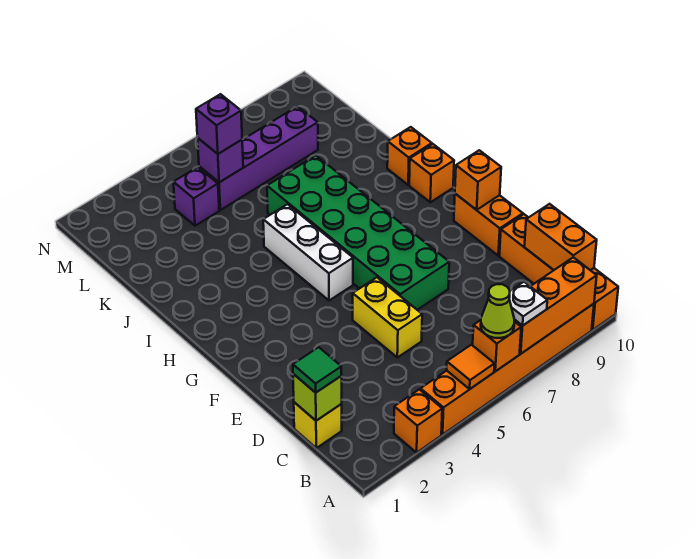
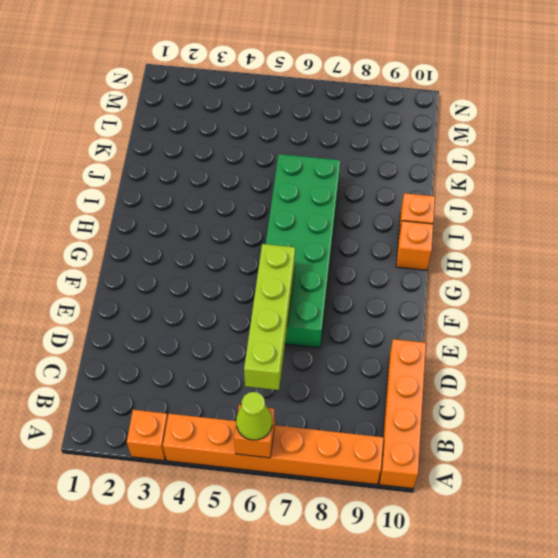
lime brick C6:F6 level 2 -> none
none -> yellow brick C1 level 1
none -> yellow brick D5:E5 level 1
none -> orange brick E10:F10 level 1

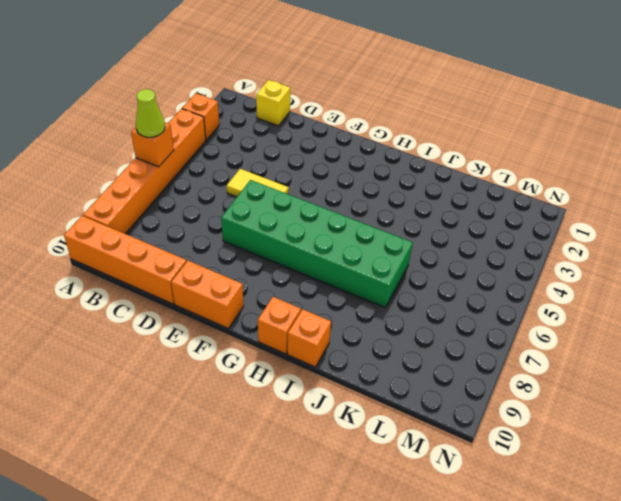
yellow tile D5:E5 level 1 -> yellow brick D5:E5 level 1
none -> white brick G5:I5 level 1
none -> purple brick L4 level 1
none -> purple brick L5:L8 level 1

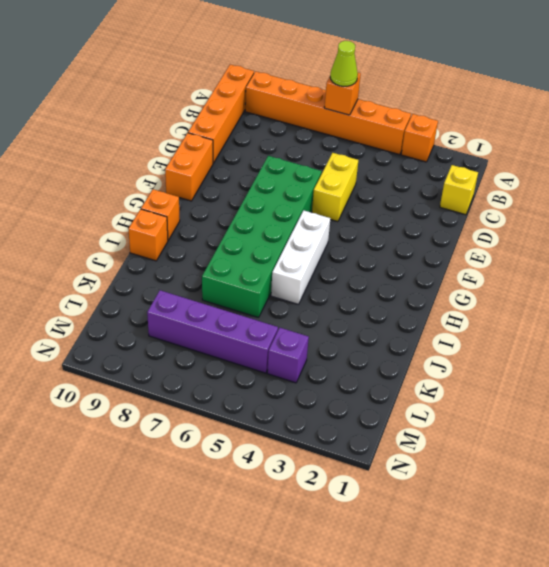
none -> orange tile A5 level 2
none -> orange brick A7:A9 level 2
none -> orange brick B10:C10 level 2

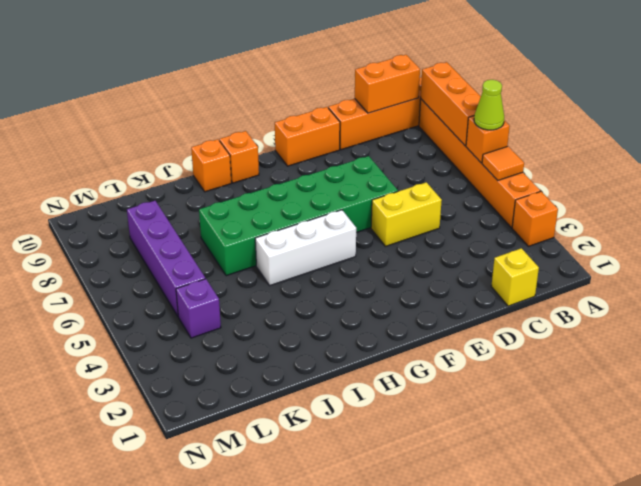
none -> lime brick C1 level 2
none -> orange brick F10 level 2
none -> purple brick L5 level 2

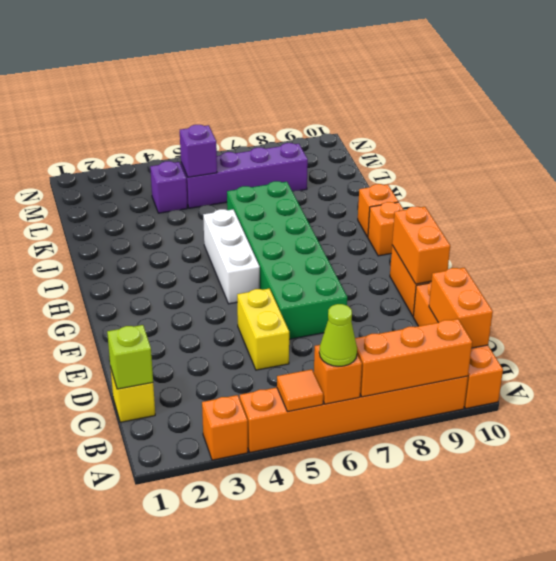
orange brick E10:F10 level 2 -> orange brick F10 level 2
none -> white plate A7 level 3
none -> green tile C1 level 3
none -> purple brick L5 level 3

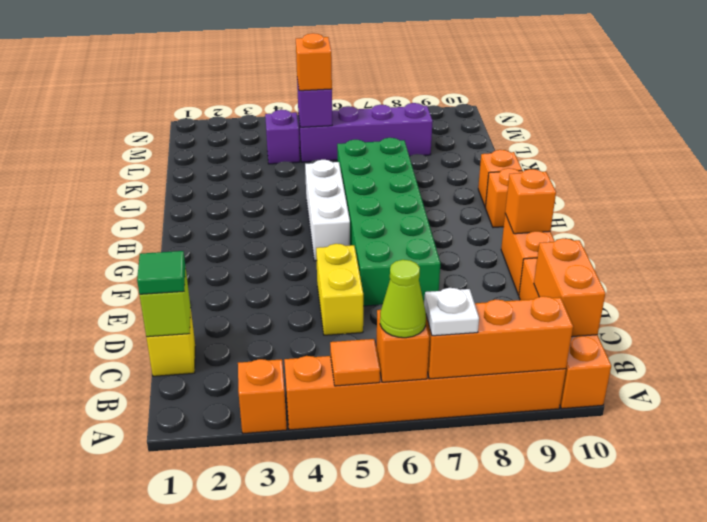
orange brick L5 level 3 -> purple brick L5 level 3

